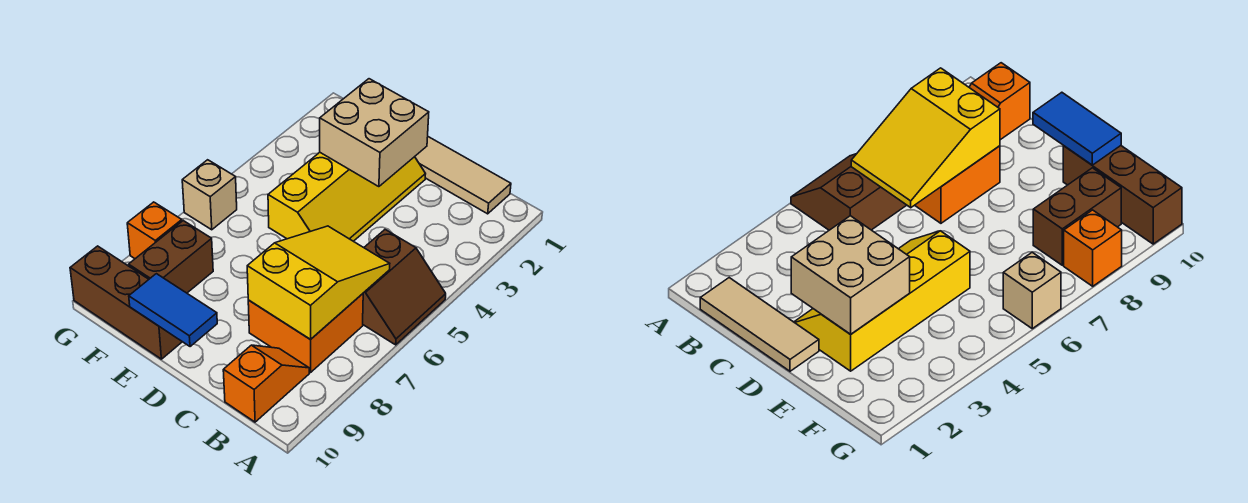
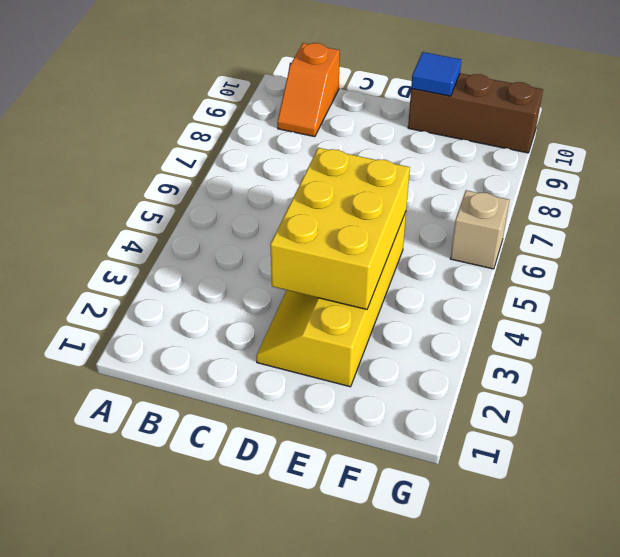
yellow brick D3:E5 level 2 -> tan brick D2:E3 level 2
blue tile E10 level 2 -> blue tile D10:E10 level 2
none -> brown slope A5:B6 level 1 top B
none -> tan tile B1:D1 level 1
none -> orange brick B7:C8 level 1

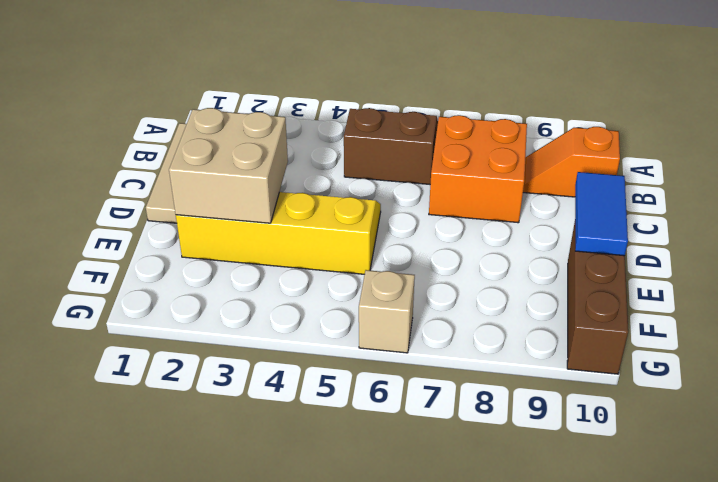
none -> brown brick F8:F9 level 1
none -> orange brick G8 level 1
none -> yellow slope B6:C8 level 2 top 8

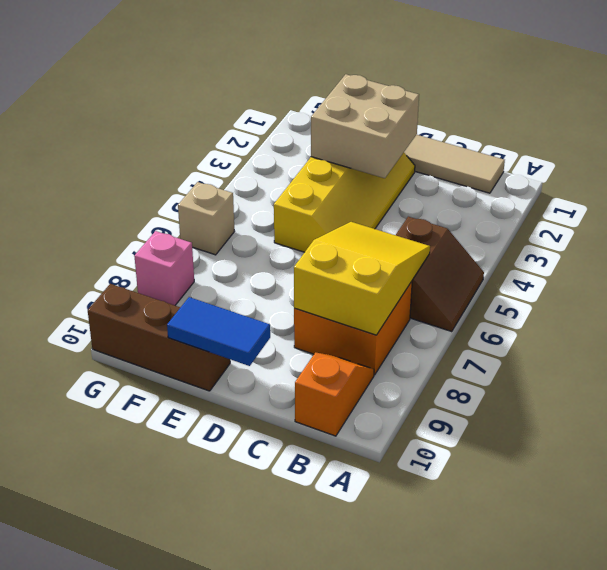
pink brick G8 level 1 -> orange brick G8 level 1
none -> brown brick F8:F9 level 1

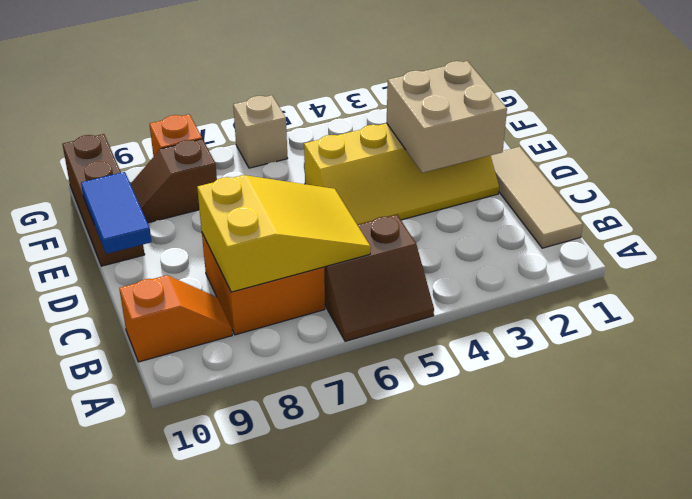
brown slope F8:F9 level 1 top 8 -> brown brick F8:F9 level 1

